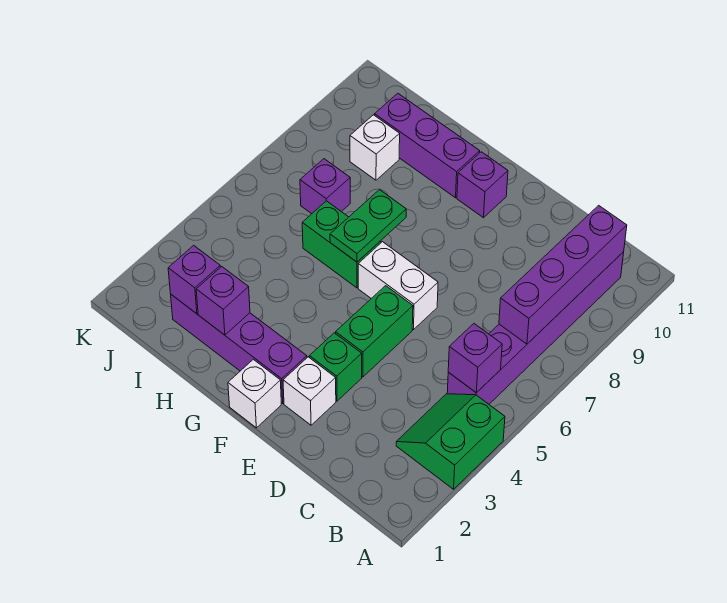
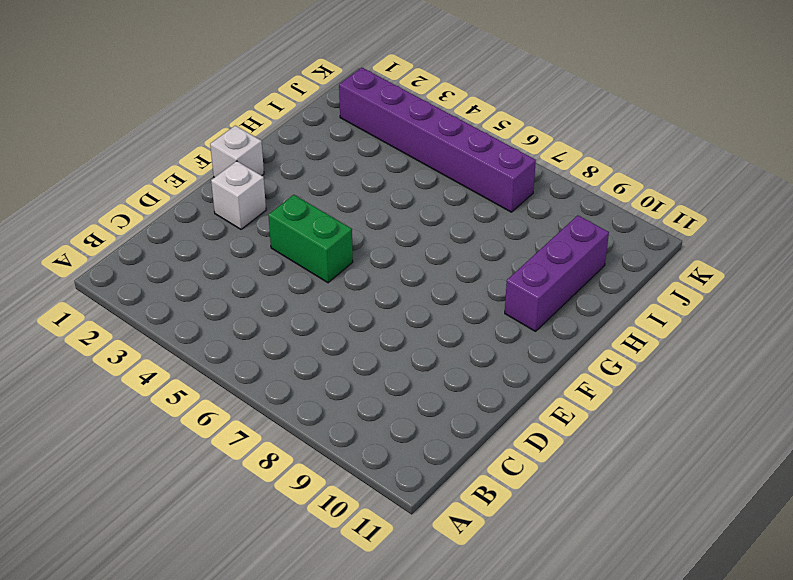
purple brick J2:J7 level 1 -> purple brick B5:B10 level 1
none -> green slope A3:B4 level 1 top A
none -> green brick E3 level 1
none -> white brick E6:F6 level 1

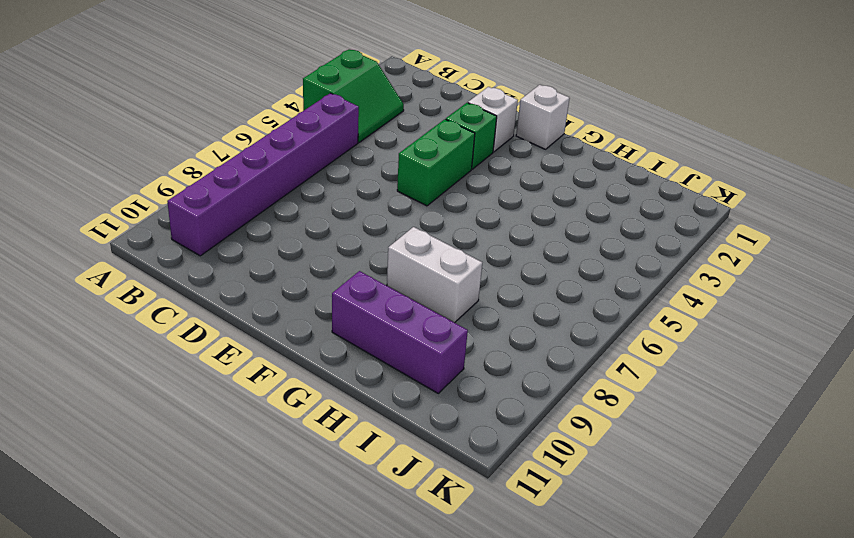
white brick G8:H8 level 1 -> white brick E6:F6 level 1
none -> purple brick F2:I2 level 1
none -> purple brick F10 level 1
none -> green brick G6:H6 level 1

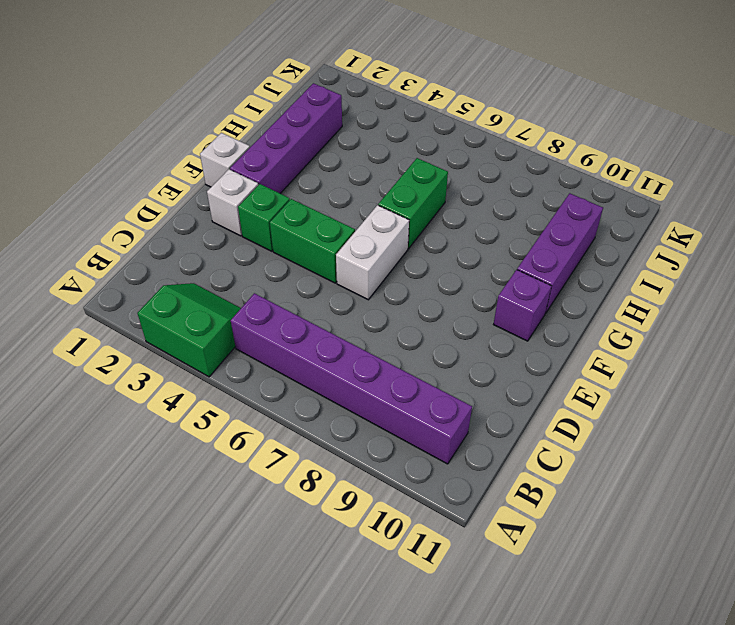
none -> purple brick I7 level 1
none -> white brick I9 level 1
none -> purple brick B5 level 2

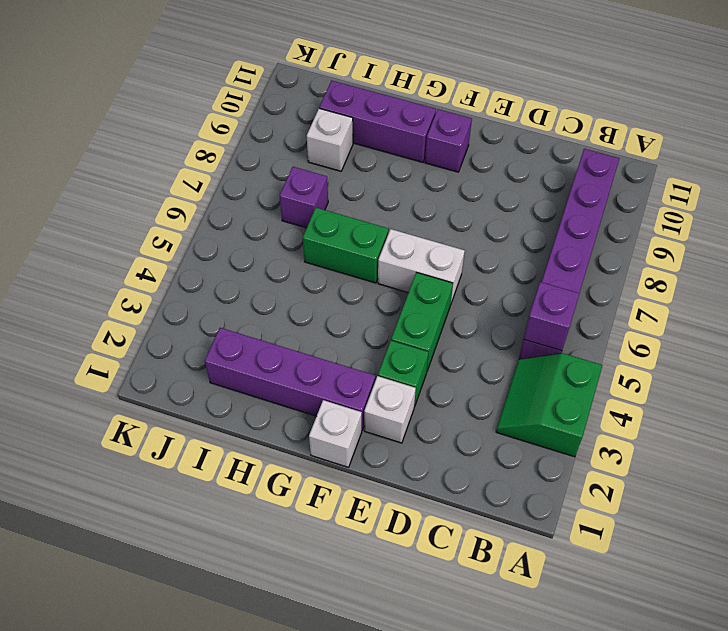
none -> purple brick B7:B10 level 2
none -> green plate G6:G7 level 2
none -> purple brick H2 level 2

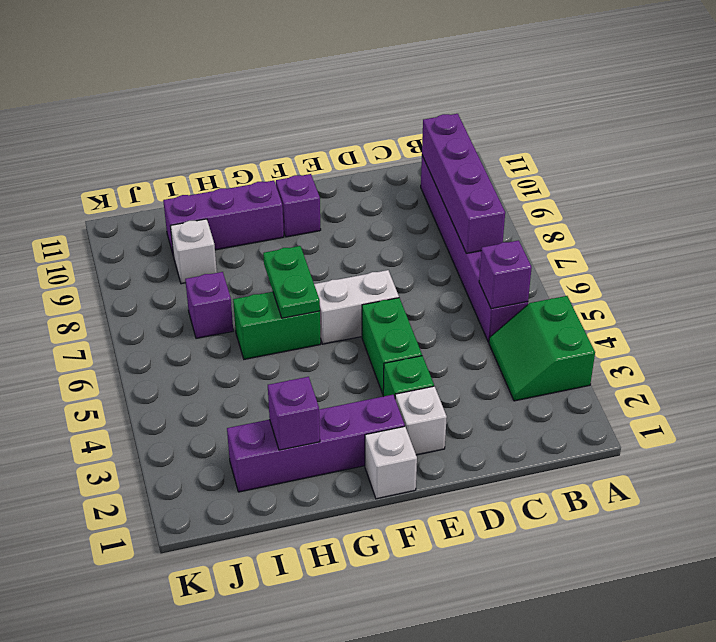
none -> purple brick I2 level 2

